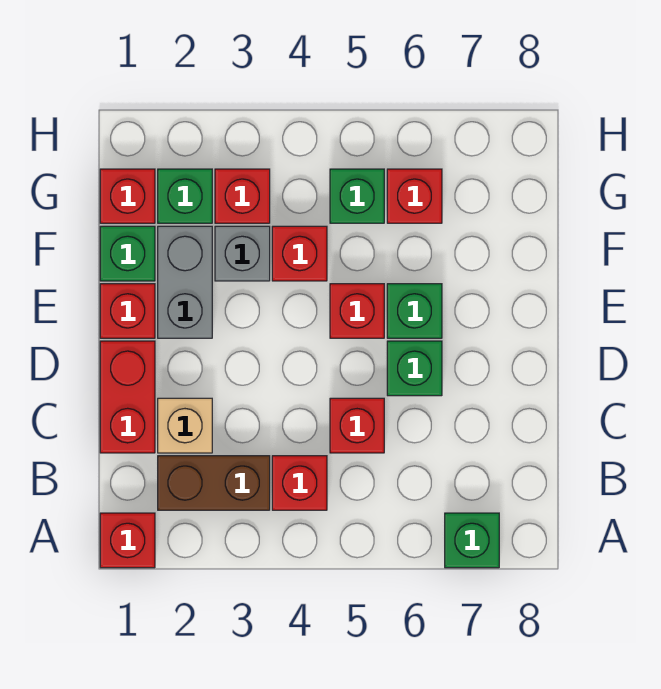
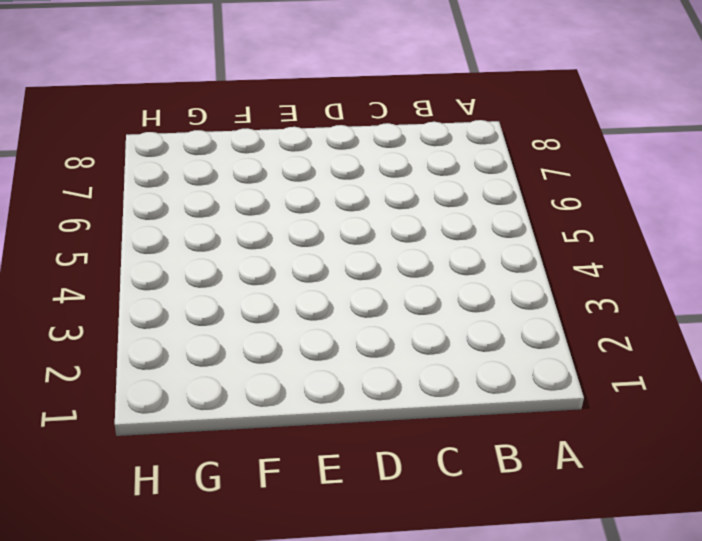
none -> red brick A1 level 1
none -> green brick A7 level 1
none -> brown brick B2:B3 level 1

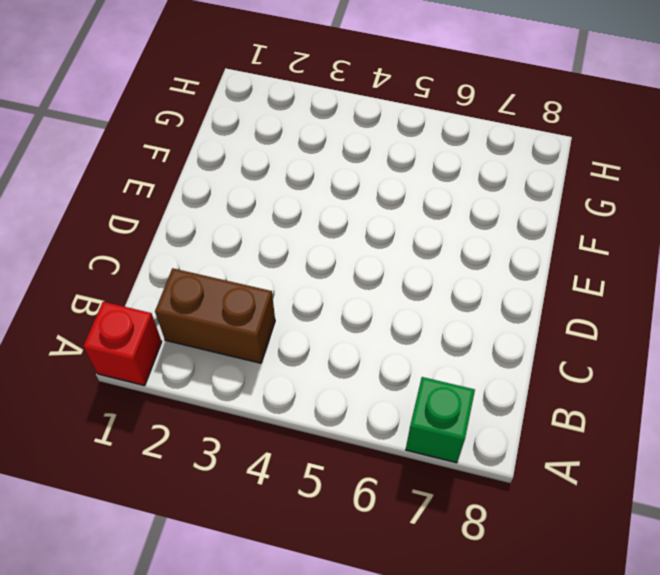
none -> red brick B4 level 1
none -> red brick C1:D1 level 1
none -> tan brick C2 level 1

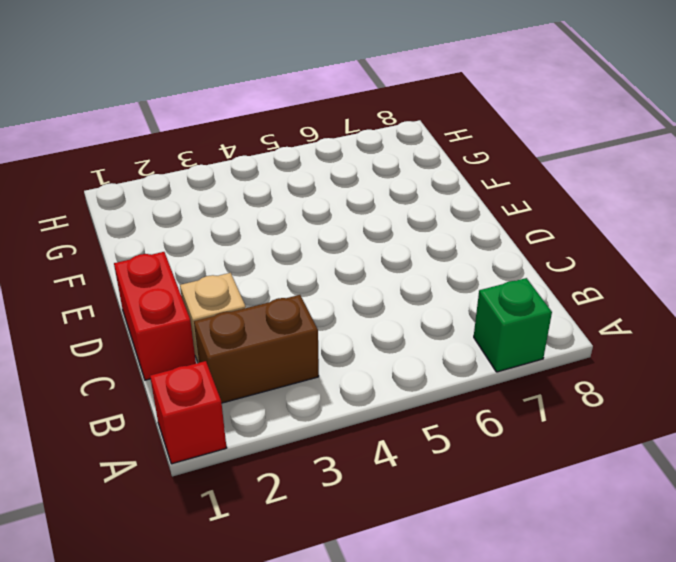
none -> red brick B4 level 1
none -> red brick C5 level 1
none -> green brick D6 level 1

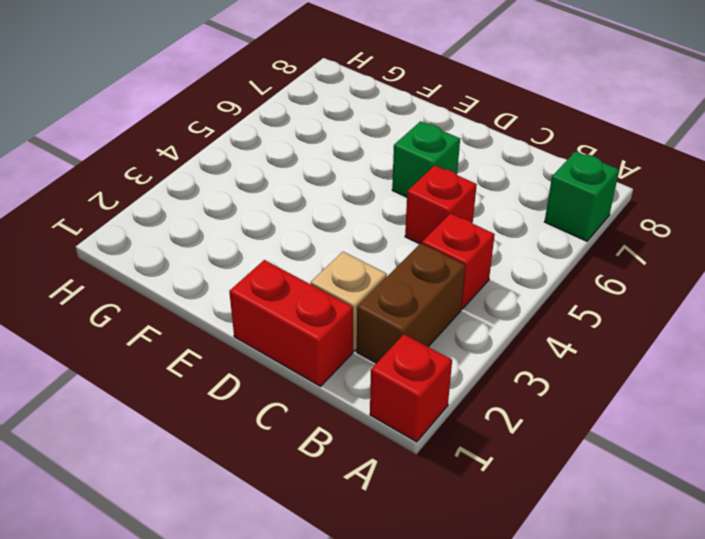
none -> red brick E1 level 1
none -> grey brick E2:F2 level 1
none -> red brick E5 level 1

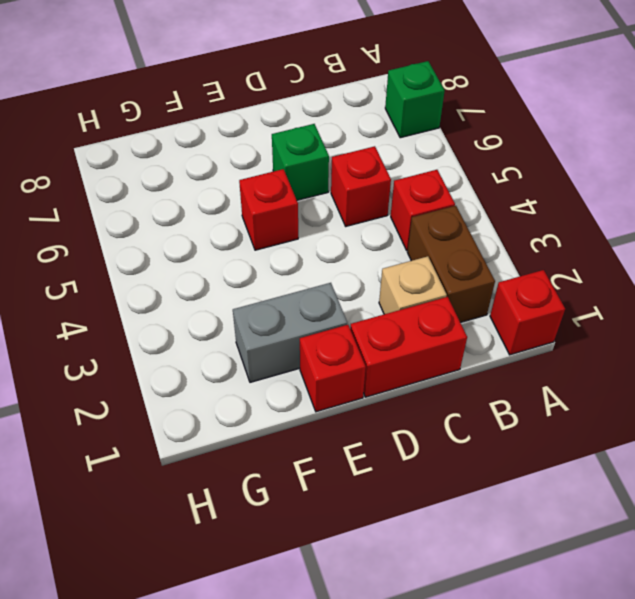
none -> green brick E6 level 1
none -> green brick F1 level 1
none -> grey brick F3 level 1

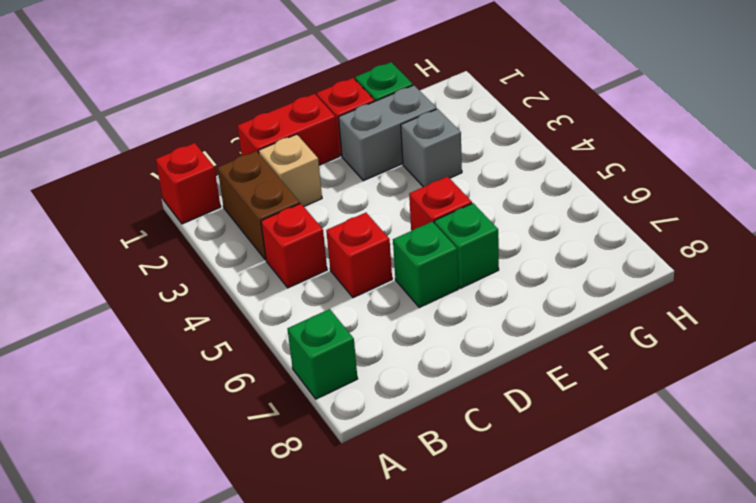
none -> red brick F4 level 1
none -> red brick G1 level 1
none -> green brick G2 level 1

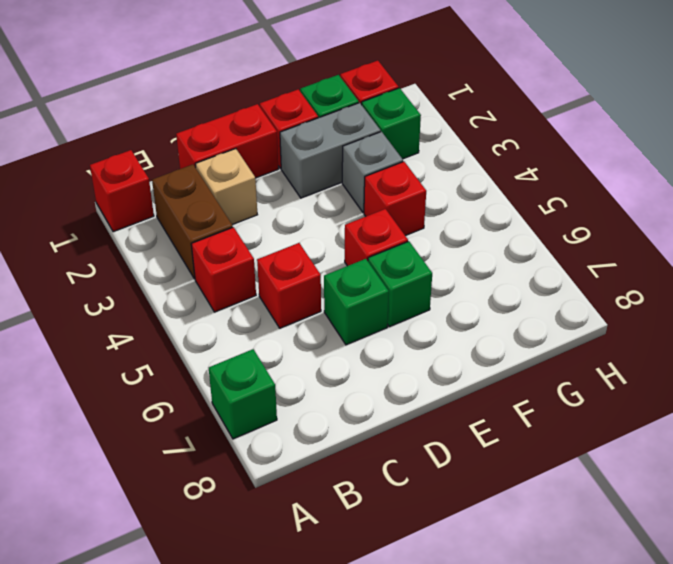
none -> red brick G3 level 1
none -> green brick G5 level 1
none -> red brick G6 level 1

